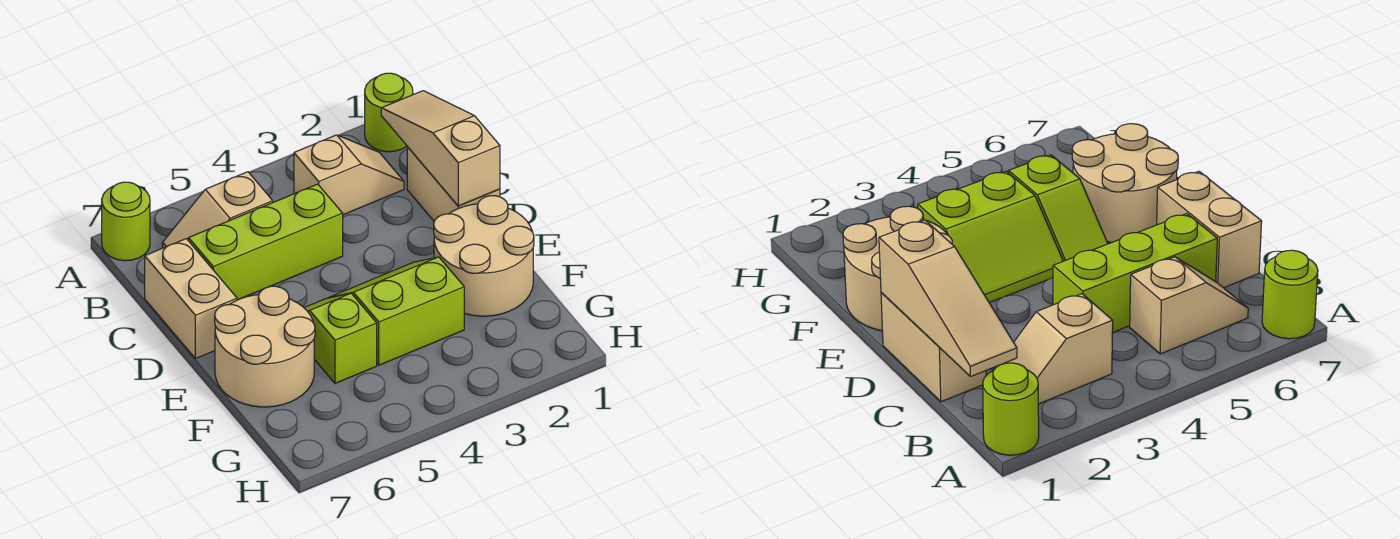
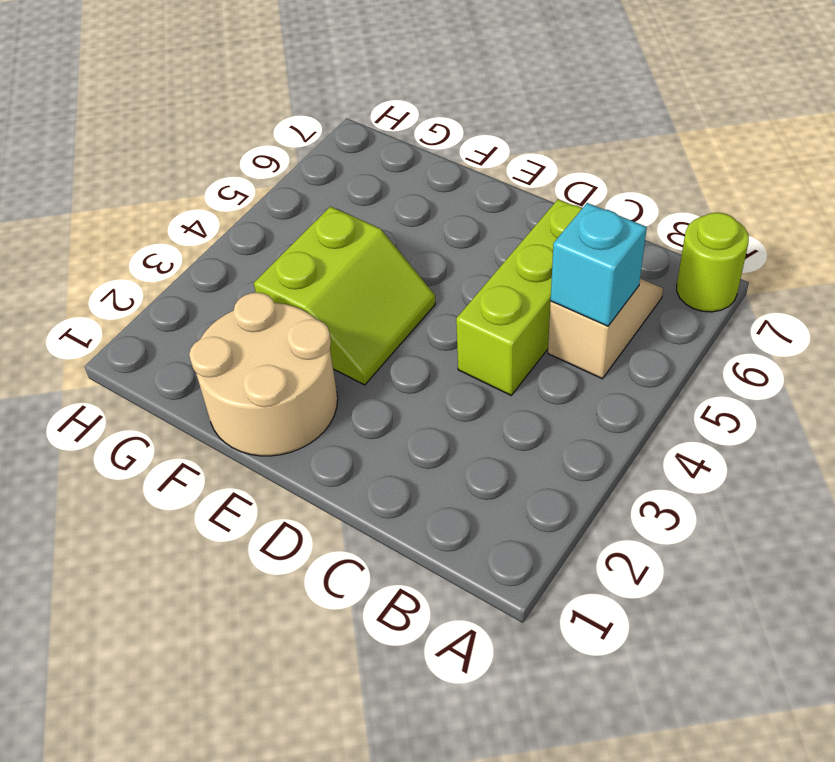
cyan brick B5 level 2 -> none
none -> lime round brick A1 level 1
none -> tan slope B2:B3 level 1 top 3
none -> tan brick C1:D1 level 1

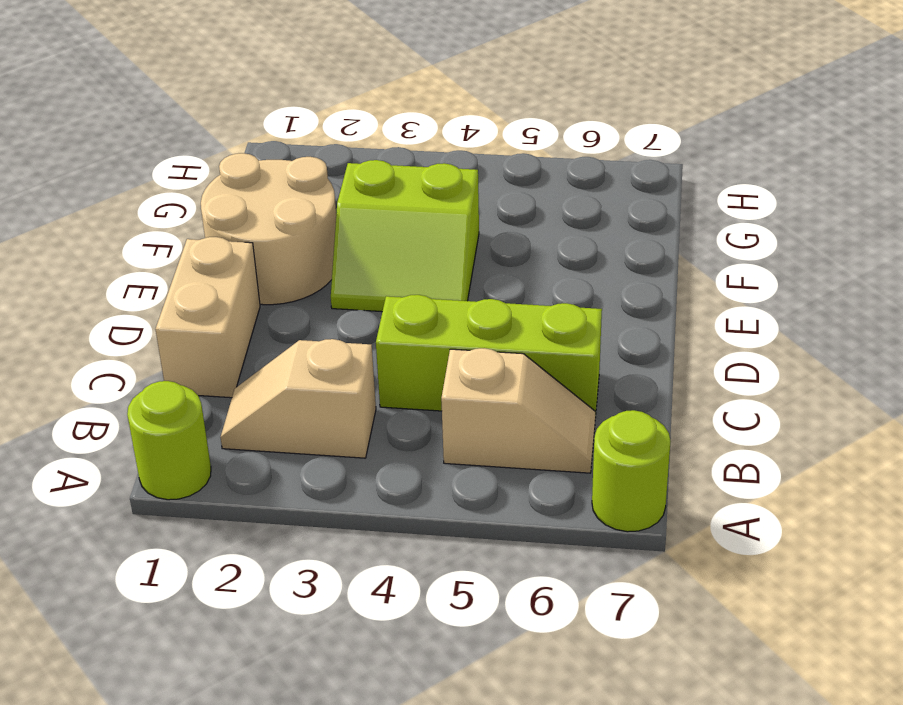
none -> tan brick C7:D7 level 1
none -> lime slope E5:F5 level 1 top F
none -> tan round brick E6:F7 level 1

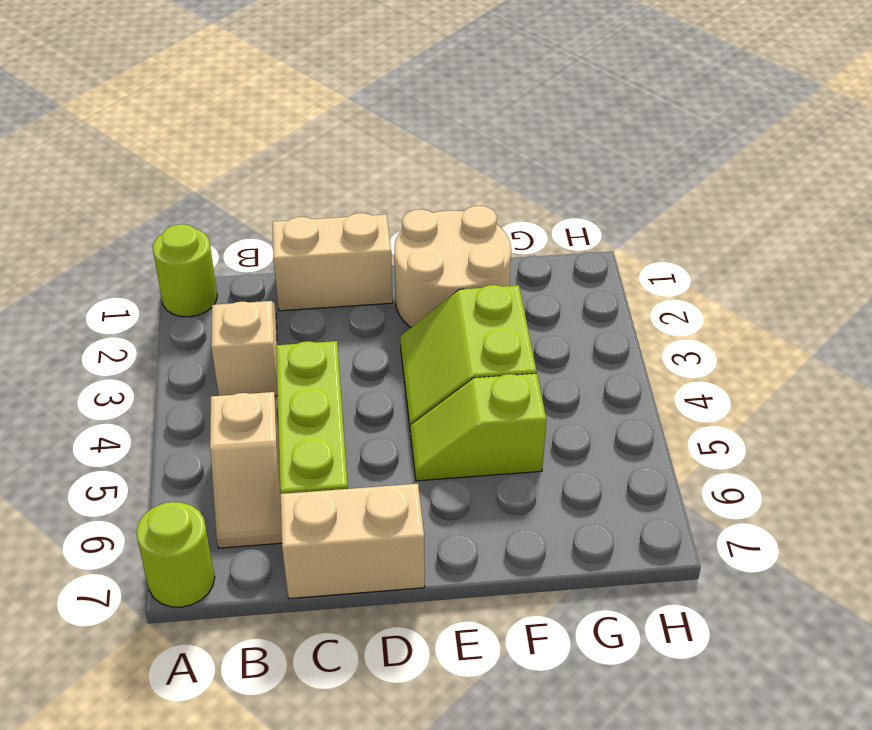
none -> tan round brick E6:F7 level 1
none -> tan slope B1:D1 level 2 top D

